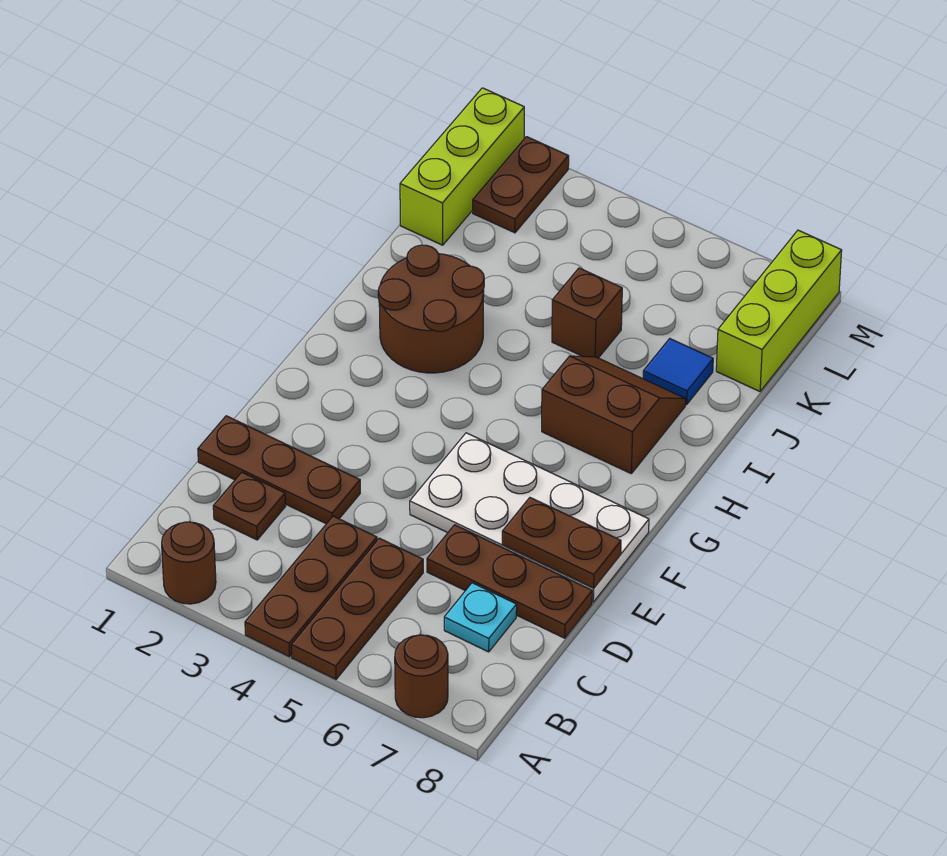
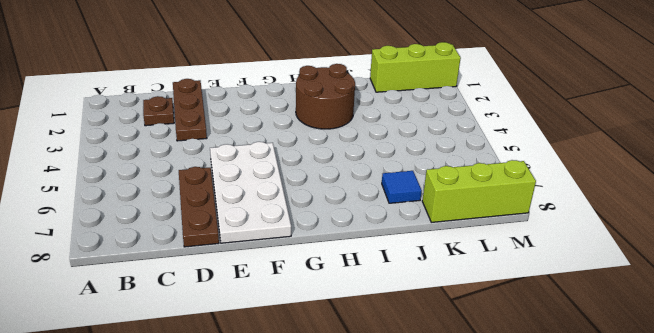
none -> brown round brick A2 level 1
none -> brown plate A4:C4 level 1
none -> brown plate A5:C5 level 1

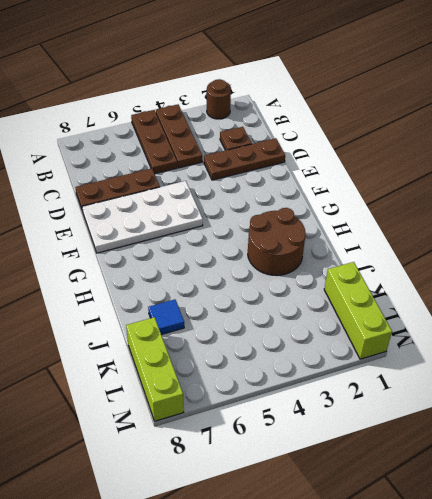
none -> brown round brick A7 level 1
none -> cyan plate C7 level 1
none -> brown slope H6:I7 level 1 top H

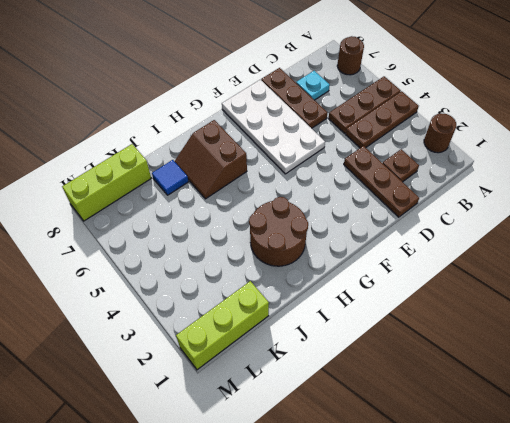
none -> brown brick J5 level 1
none -> brown plate L2:M2 level 1
none -> brown plate E7:E8 level 2

